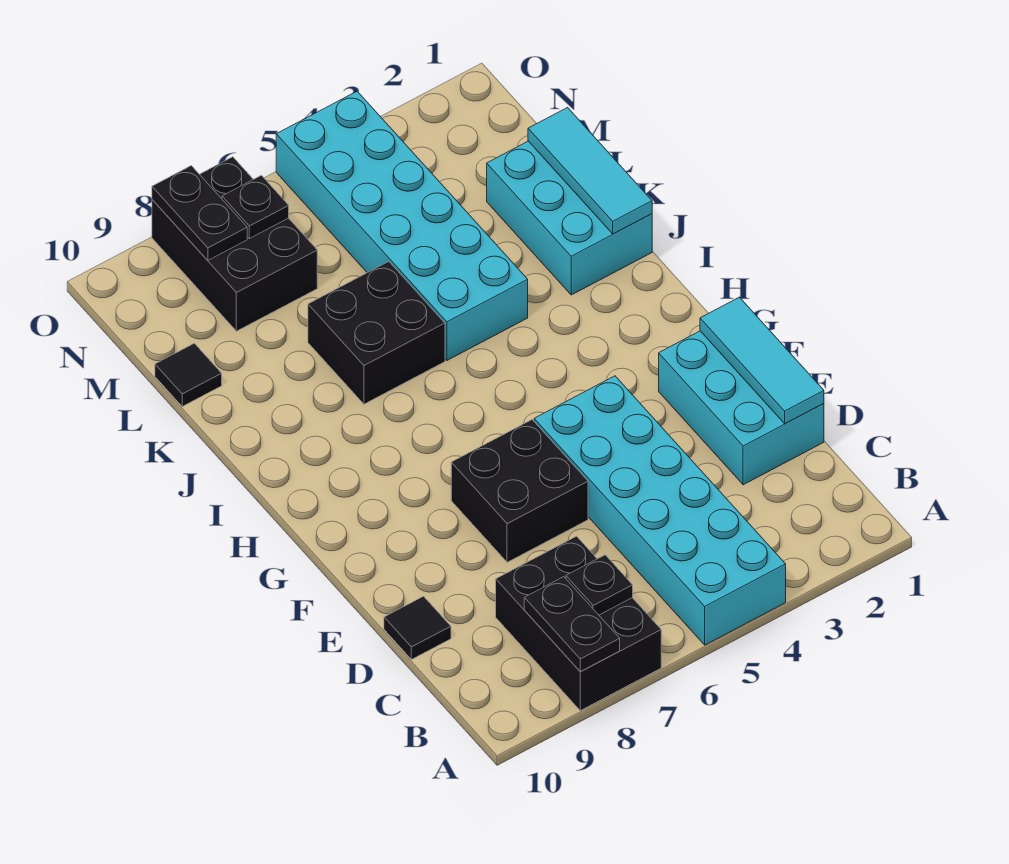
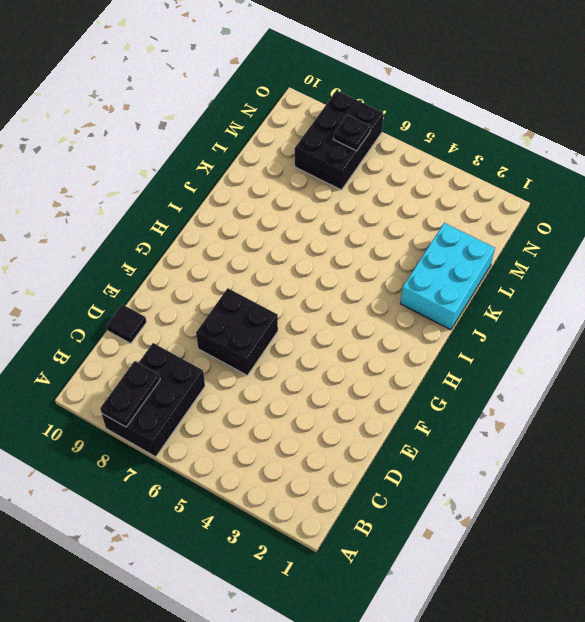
none -> cyan brick A4:F5 level 1
none -> cyan brick D1:F2 level 1
none -> cyan brick J4:O5 level 1

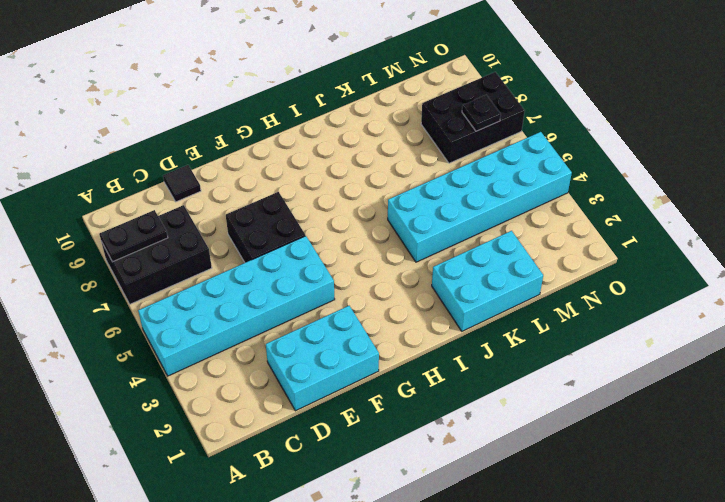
none -> black brick J6:K7 level 1
none -> black tile L10 level 1
none -> black plate B7 level 2

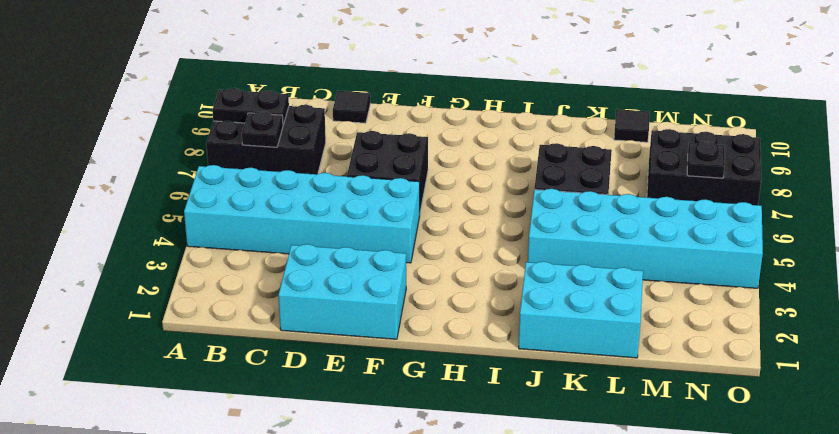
none -> cyan tile D1:F1 level 2
none -> cyan tile J1:L1 level 2
none -> black plate N8:O8 level 2

